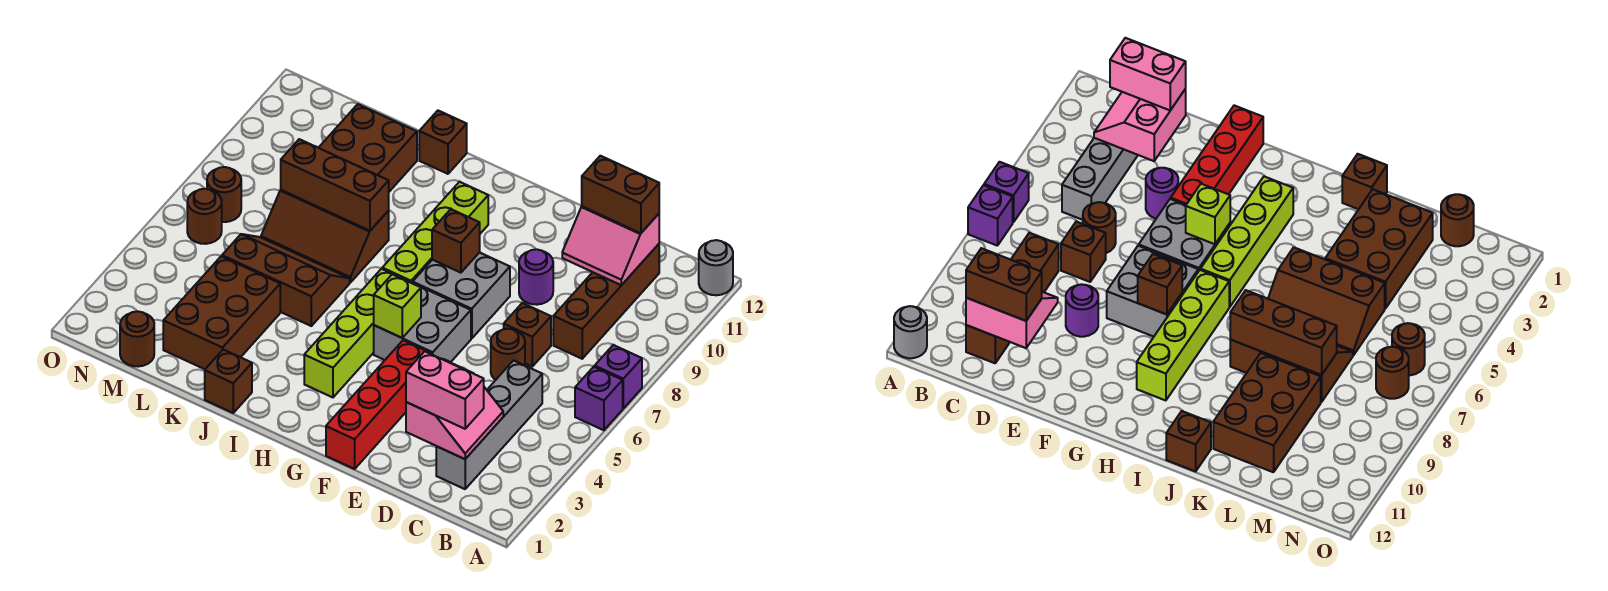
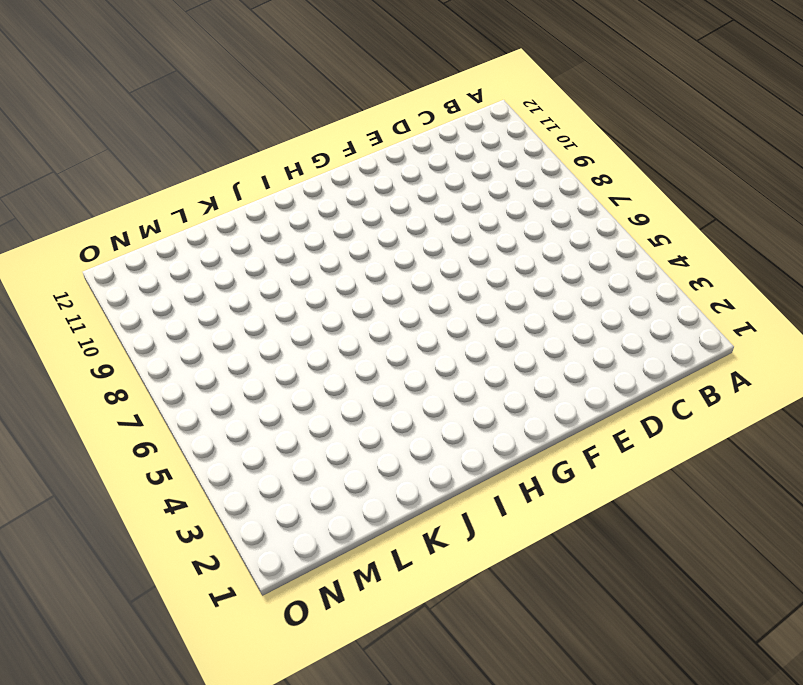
none -> purple brick A6 level 1
none -> purple brick A7 level 1
none -> grey round brick A12 level 1
none -> grey brick C2:C5 level 1

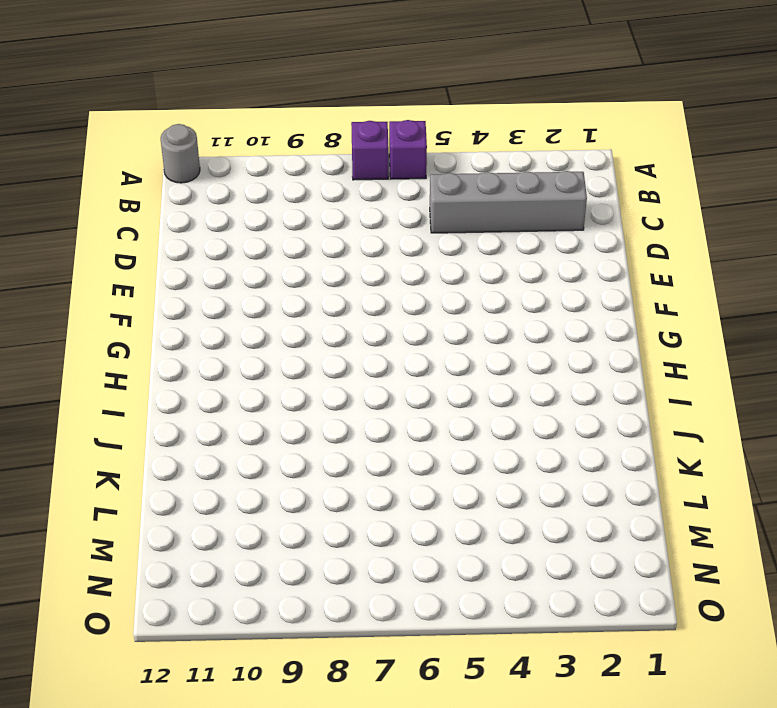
none -> brown brick C8:C11 level 1
none -> brown round brick D6 level 1
none -> brown brick D7 level 1
none -> purple round brick E4 level 1

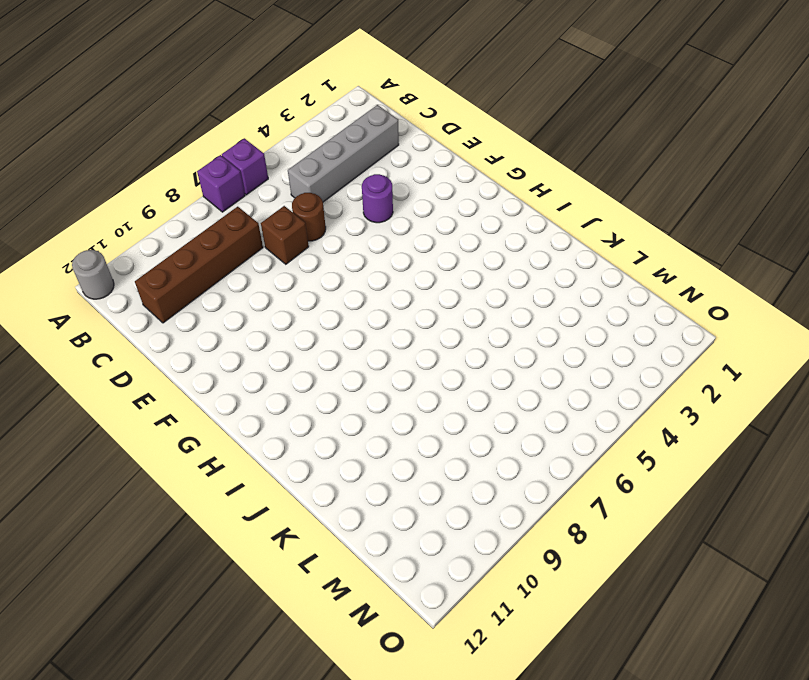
none -> purple round brick E9 level 1
none -> red brick F1:F4 level 1
none -> grey brick F5:G6 level 1
none -> grey brick F7:G8 level 1

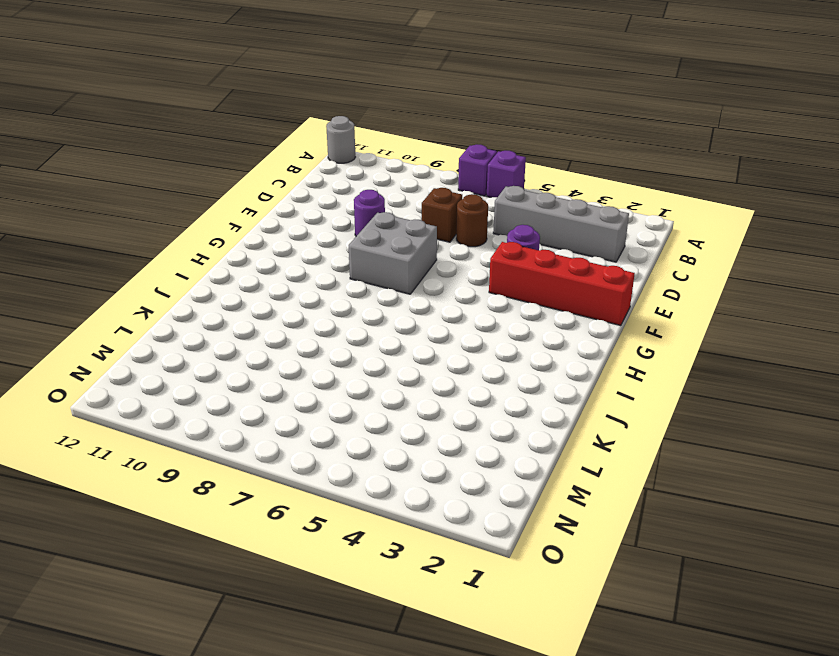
none -> brown brick C8:C11 level 1
none -> grey brick F5:G6 level 1
none -> lime brick H3:H6 level 1
none -> lime brick H7:H10 level 1

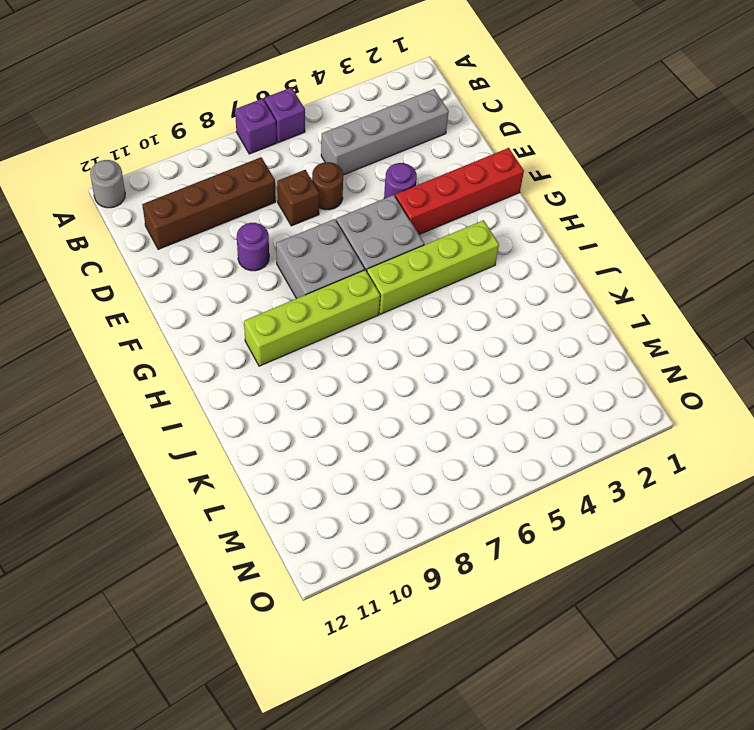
none -> brown brick J1 level 1
none -> brown slope J5:L6 level 1 top 5
none -> brown slope J7:L8 level 1 top 8
none -> brown brick J12 level 1

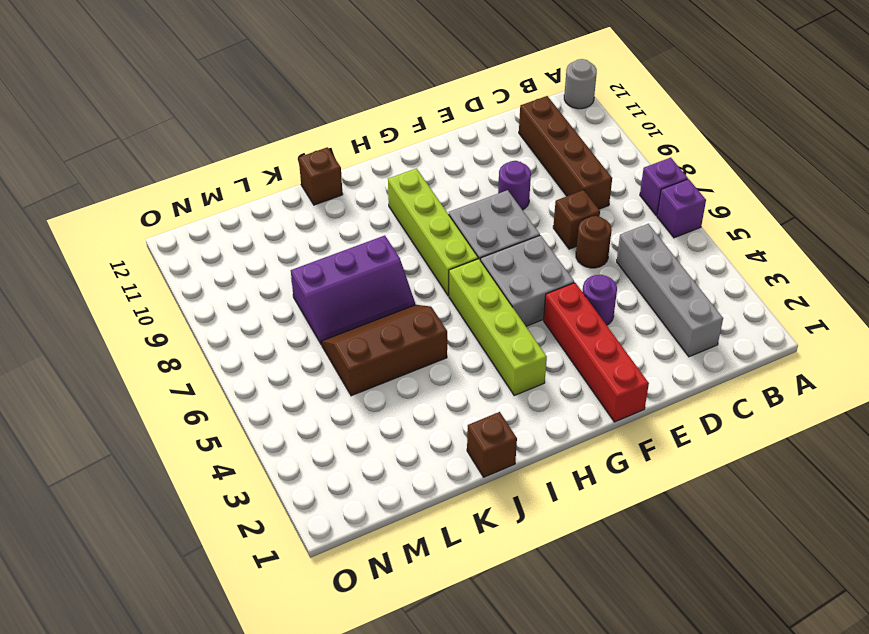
purple slope J7:L8 level 1 top 8 -> brown slope J7:L8 level 1 top 8
none -> brown brick K2:L4 level 1
none -> brown brick K9:L11 level 1
none -> brown round brick M1 level 1
none -> brown round brick N6 level 1

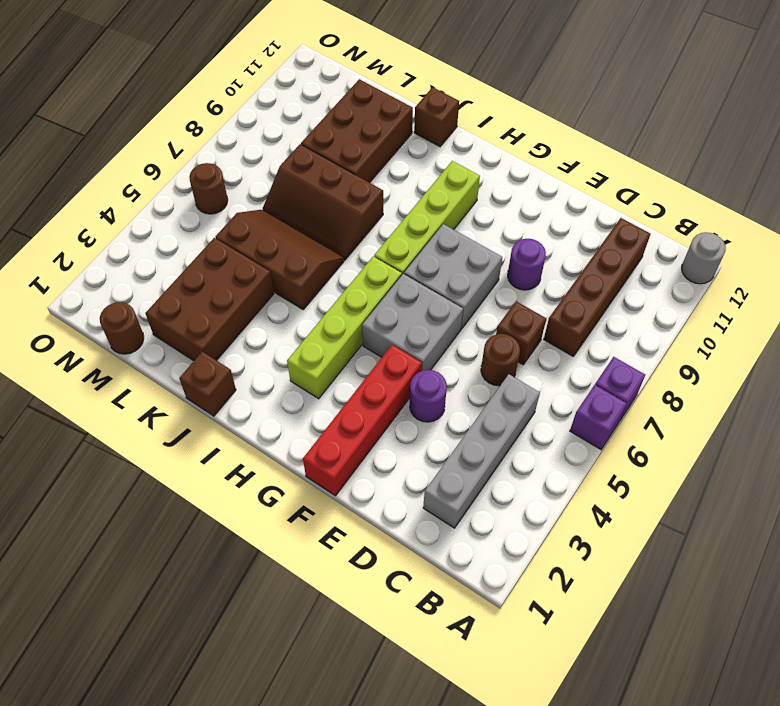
none -> brown round brick N7 level 1
none -> pink slope C2:D3 level 2 top D
none -> pink slope C10:D11 level 2 top 11
none -> lime brick G5 level 2

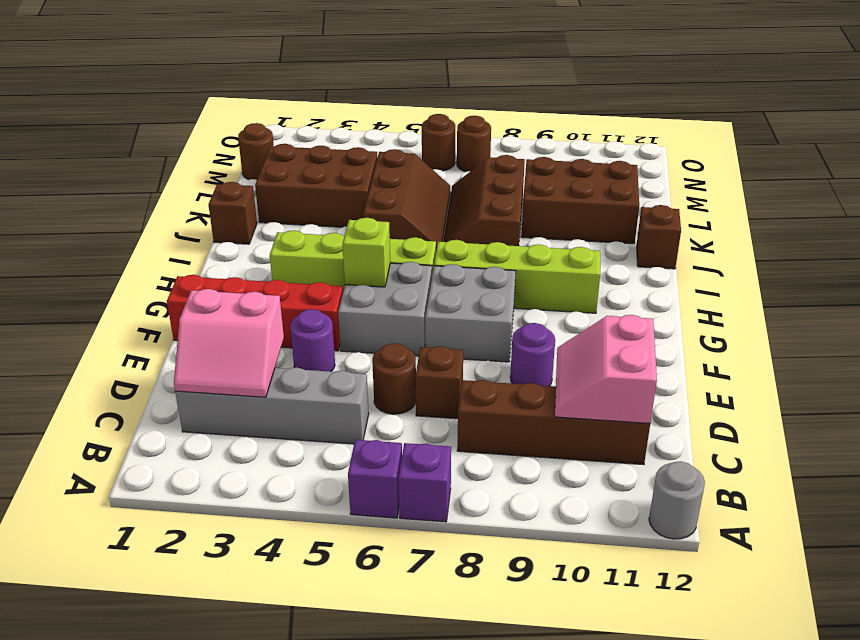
none -> brown brick G8 level 2
none -> brown brick J8:L8 level 2
none -> pink brick C2:D2 level 3
none -> brown brick C11:D11 level 3

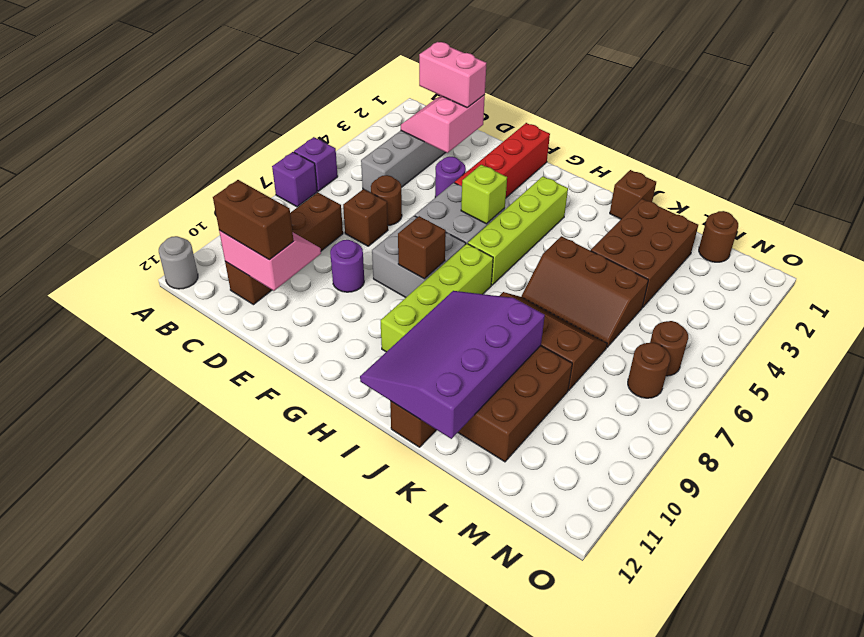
purple slope I9:K12 level 2 top K -> none
none -> brown brick J8:L8 level 2

